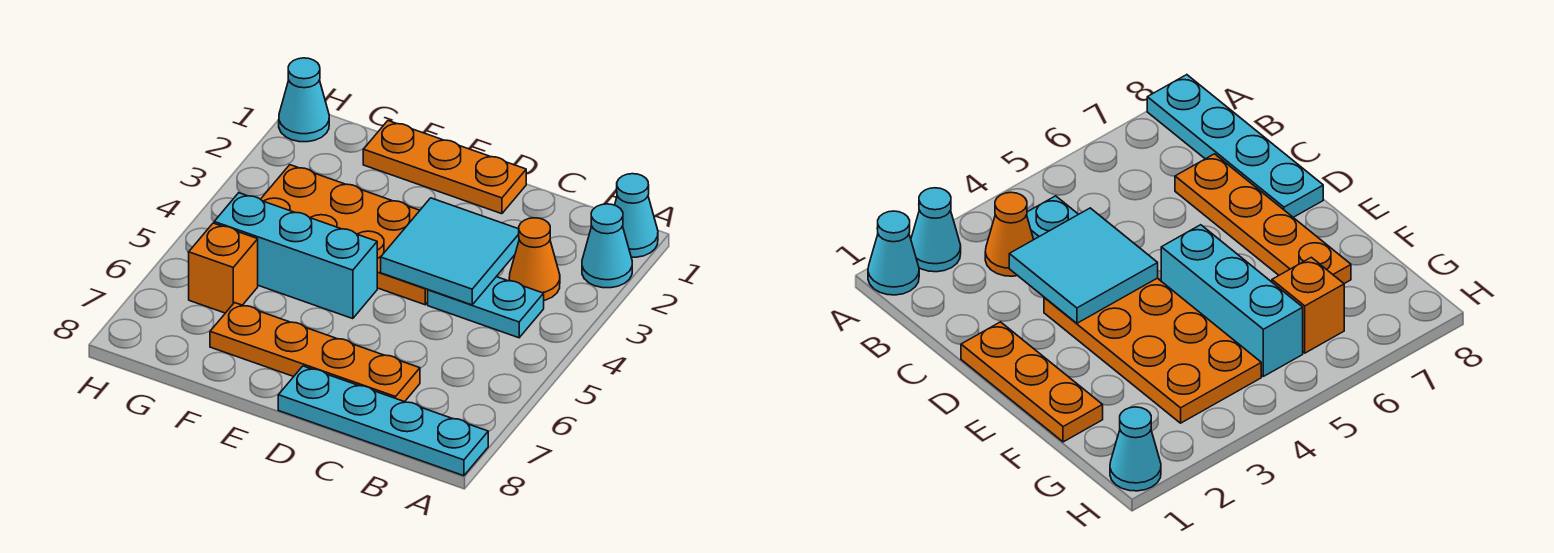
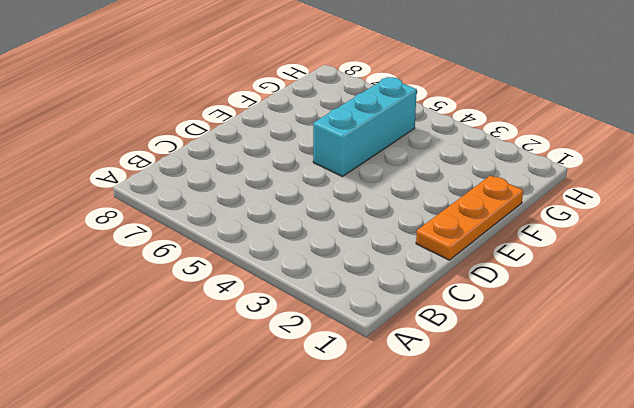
none -> cyan cone A1 level 1
none -> cyan cone A2 level 1
none -> cyan plate A8:D8 level 1

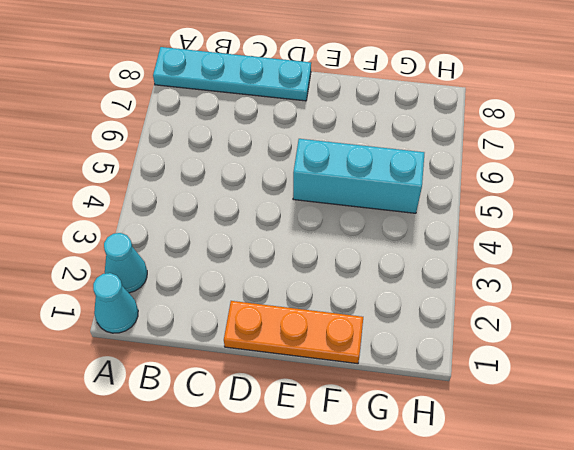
none -> orange cone B3 level 1
none -> cyan plate B4:C4 level 1
none -> orange plate C7:F7 level 1

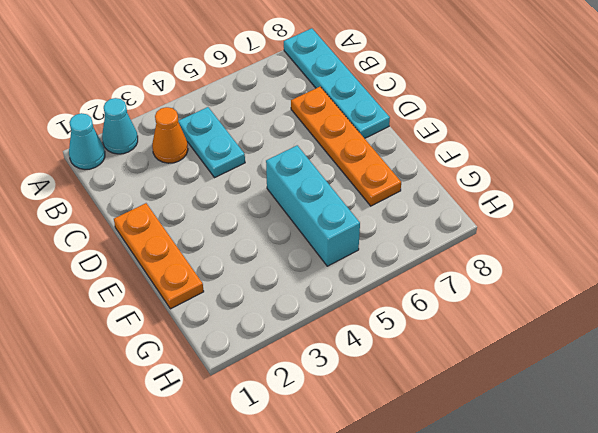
none -> orange plate D3:G4 level 1
none -> orange brick G6 level 1
none -> cyan cone H1 level 1

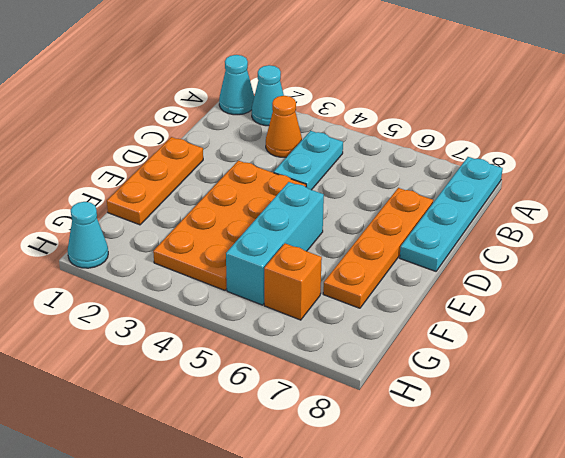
none -> cyan tile C3:D4 level 2

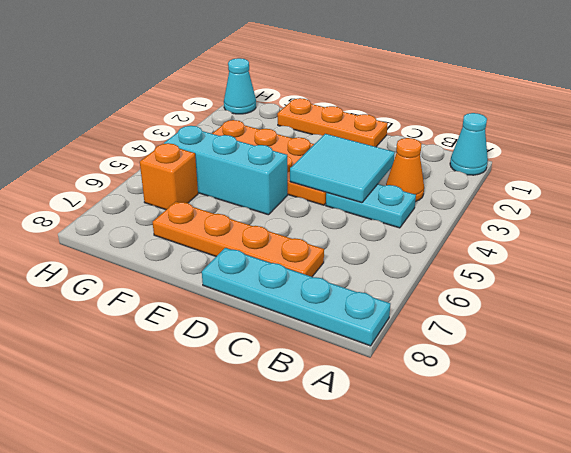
none -> cyan cone A2 level 1

